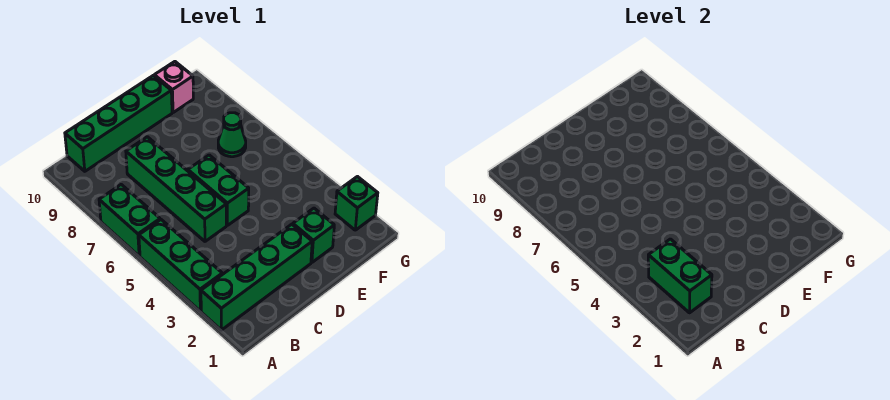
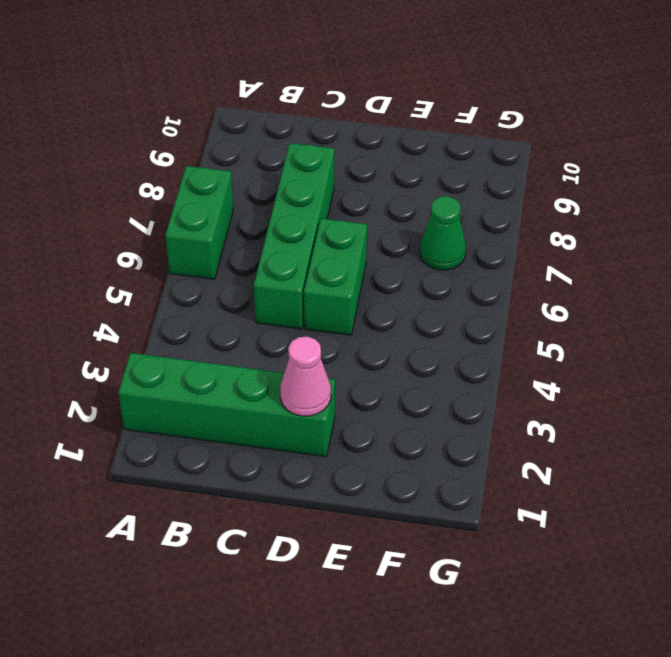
pink cone D2 level 2 -> none
none -> green brick A3:A5 level 1
none -> green brick B10:E10 level 1

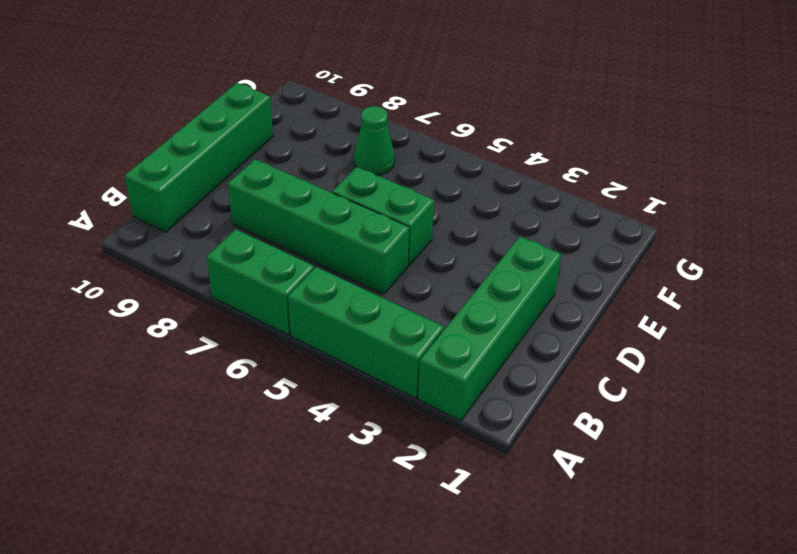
none -> green brick E2 level 1
none -> pink brick F10 level 1

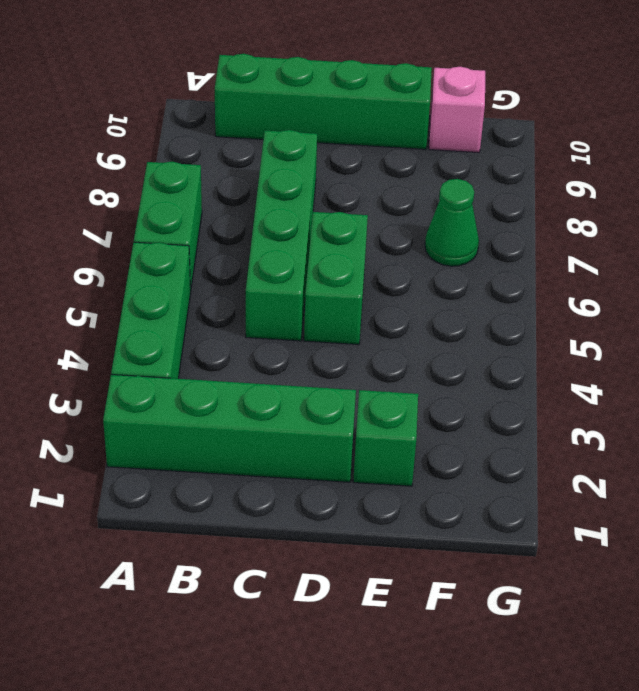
none -> green brick G2 level 1
none -> green brick B2:B3 level 2

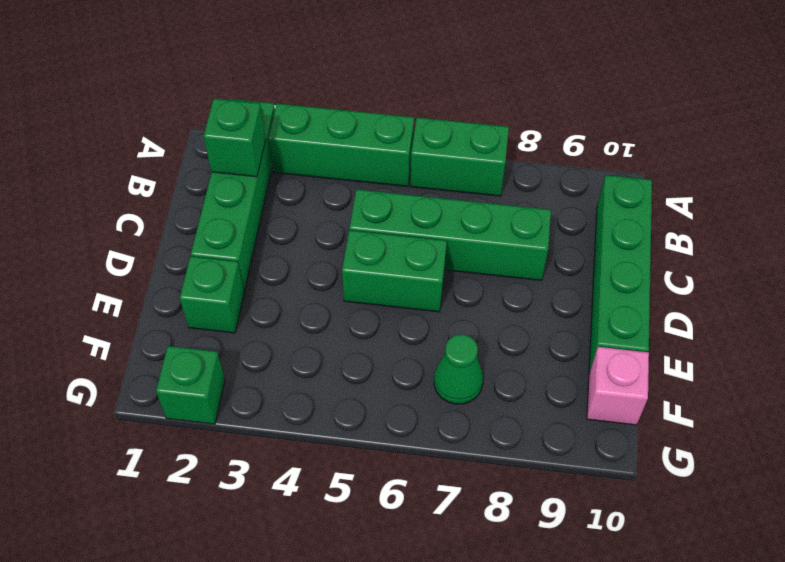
green brick B2 level 2 -> green brick B2:B3 level 2

